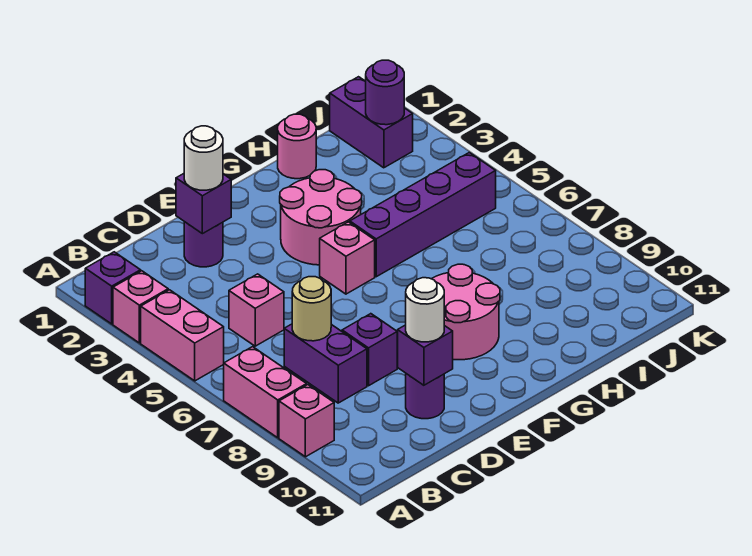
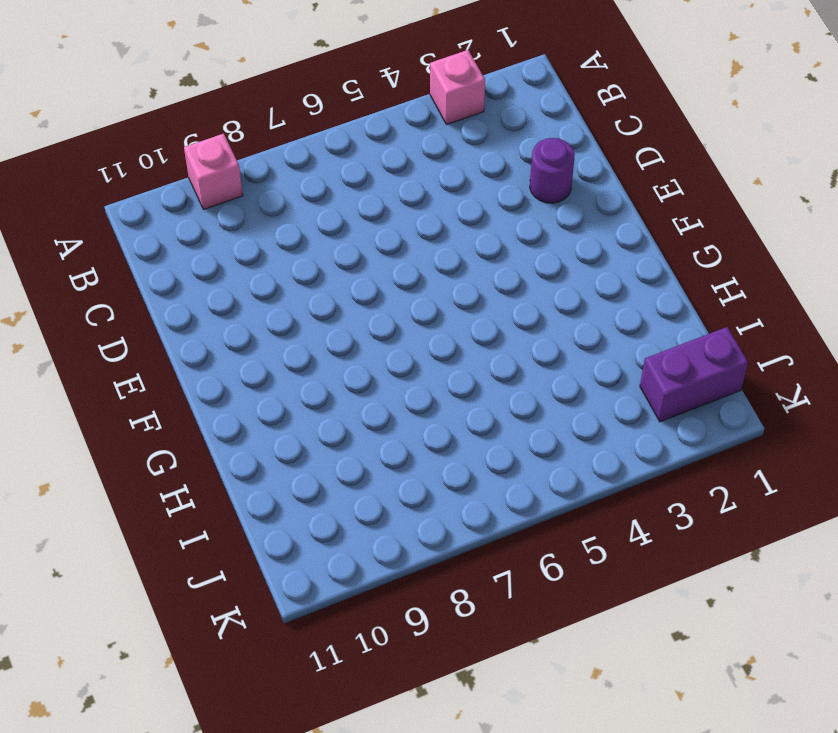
none -> purple brick A2 level 1
none -> pink brick A4:A5 level 1
none -> pink brick A7:A8 level 1

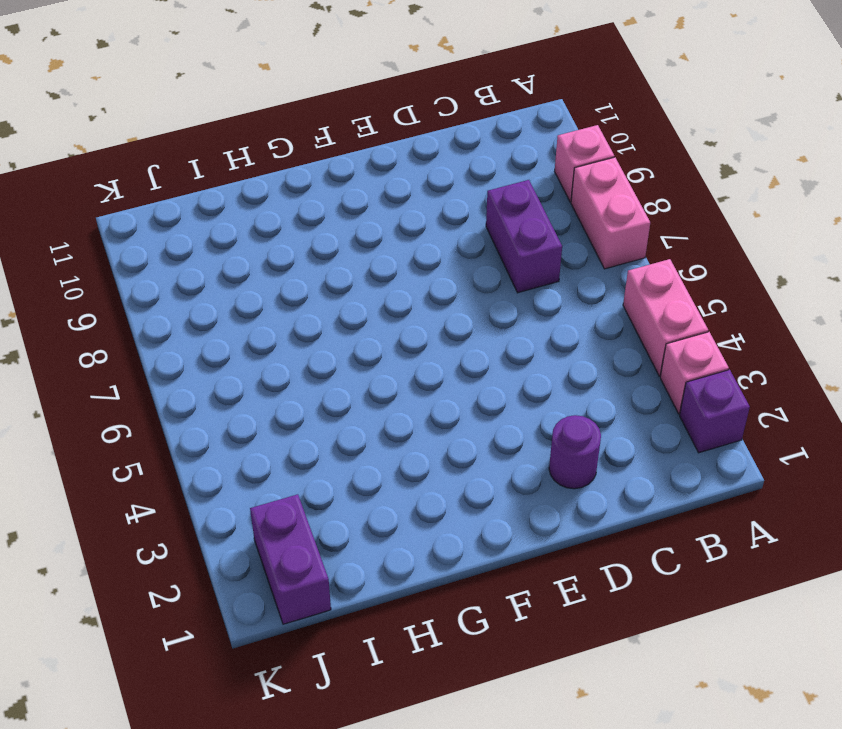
none -> pink brick C5 level 1
none -> purple brick D8 level 1
none -> purple round brick D10 level 1

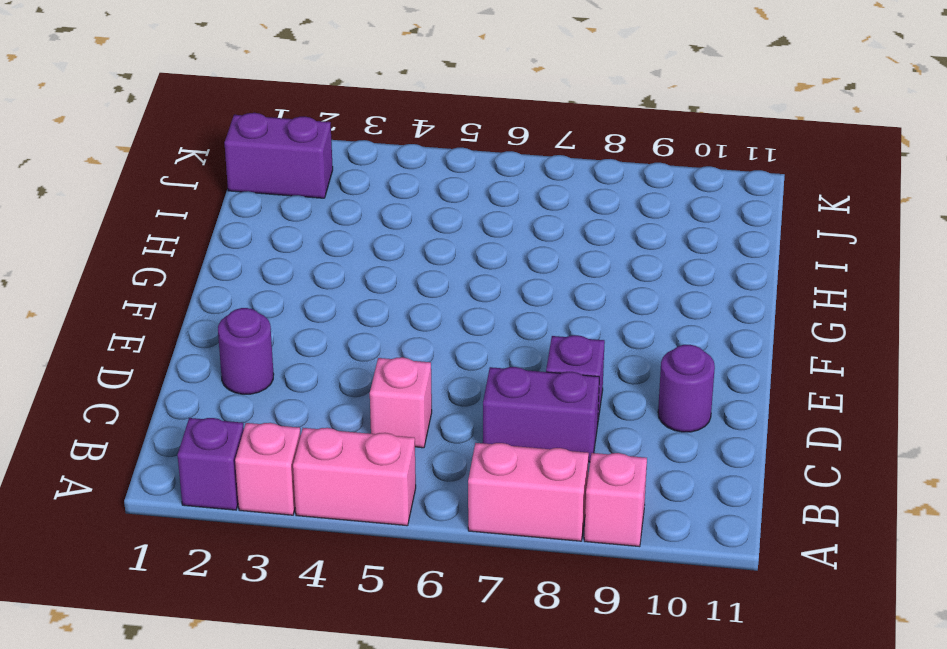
none -> pink round brick F3:G4 level 1
none -> pink brick F5 level 1
none -> pink round brick F8:G9 level 1

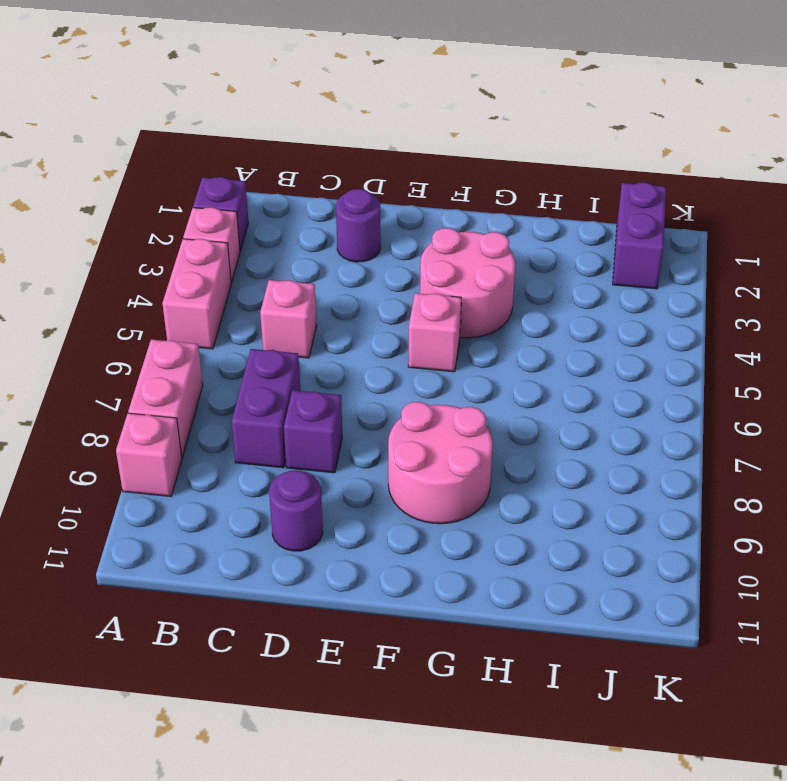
none -> purple brick G5:J5 level 1
none -> pink round brick H1 level 1
none -> tan round brick C7 level 2

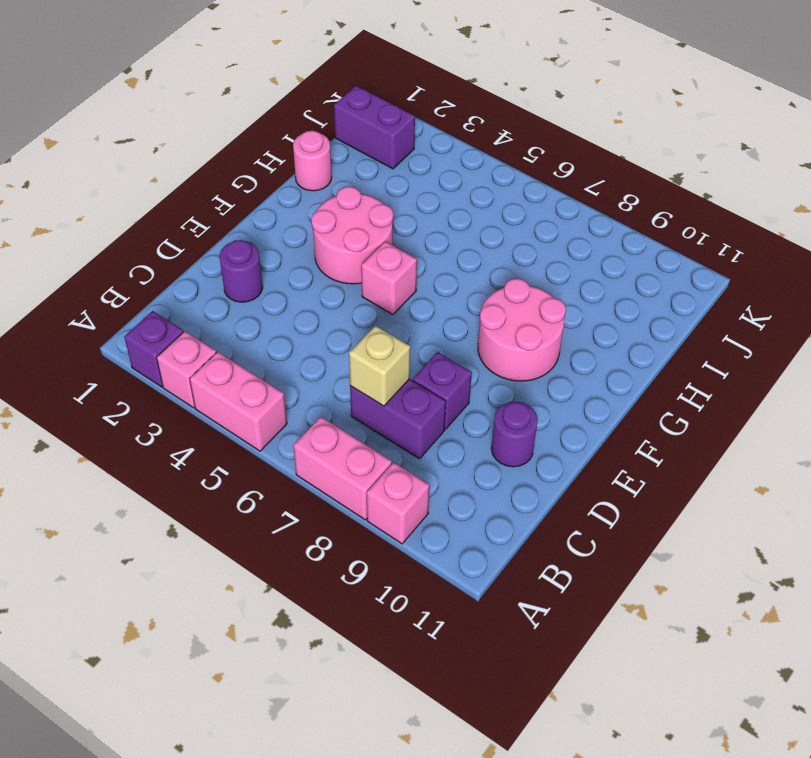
tan brick C7 level 2 -> tan round brick C7 level 2
none -> pink brick C5 level 1
none -> purple brick G5:J5 level 1
none -> purple brick D2 level 2

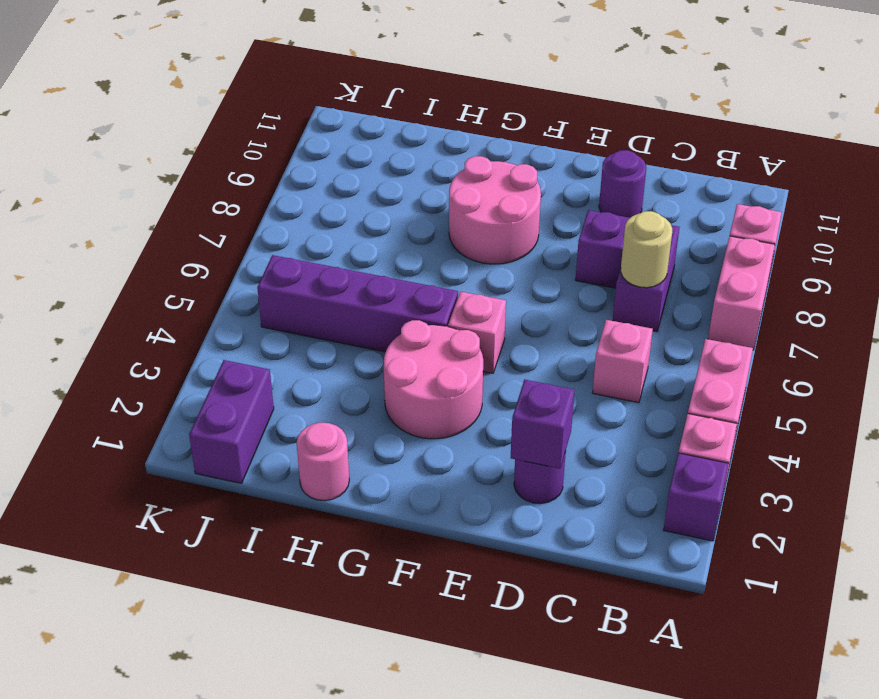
none -> purple brick D10 level 2
none -> purple round brick J2 level 2
none -> white round brick D2 level 3

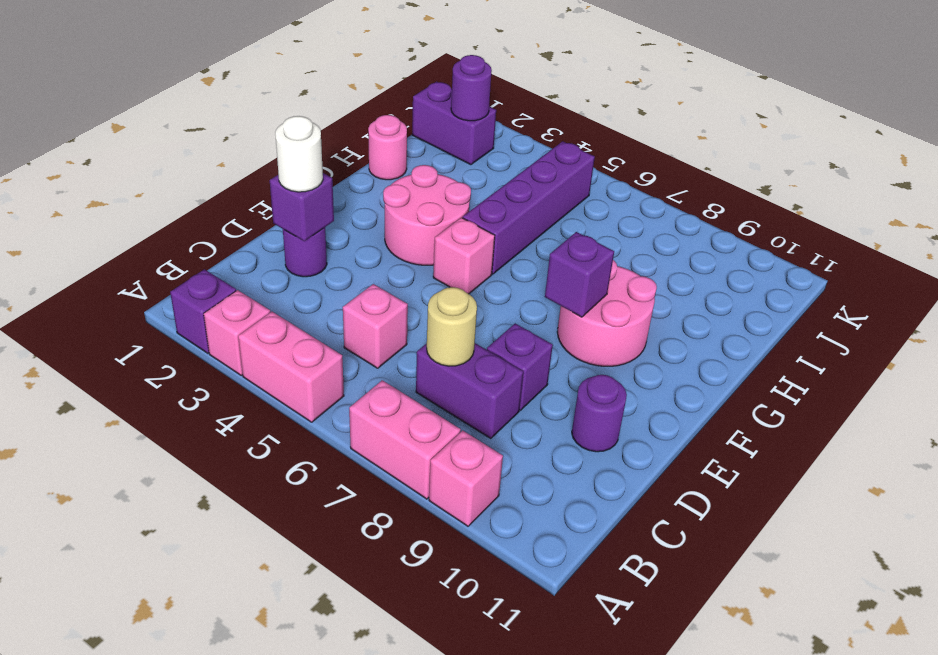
purple brick F8 level 2 -> purple brick D10 level 2
none -> white round brick D10 level 3

